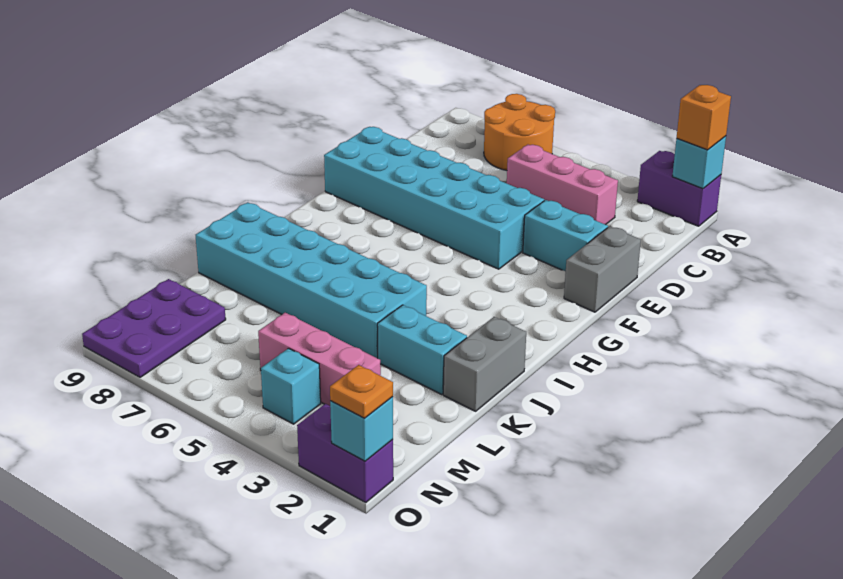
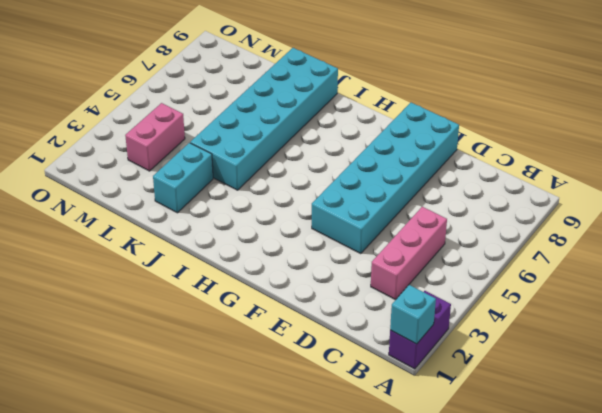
pink brick M3:M4 level 1 -> pink brick M3:M5 level 1
none -> orange round brick A6:B7 level 1
none -> grey brick E1:F1 level 1
none -> cyan brick E2:E3 level 1

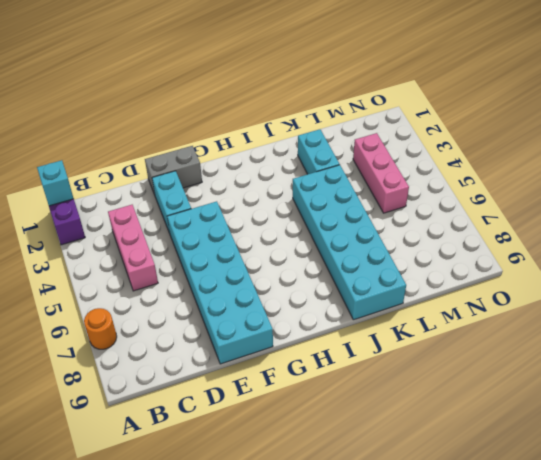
orange round brick A7 level 1 -> orange round brick A6:B7 level 1
none -> grey brick J1:K1 level 1
none -> purple plate M8:O9 level 1
none -> cyan brick N4 level 1

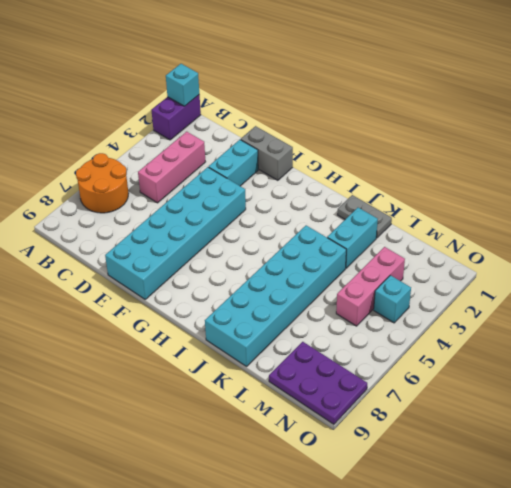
grey plate J1:K1 level 1 -> grey brick J1:K1 level 1
none -> purple brick O1:O2 level 1
none -> cyan brick O1 level 2
none -> orange brick A1 level 3

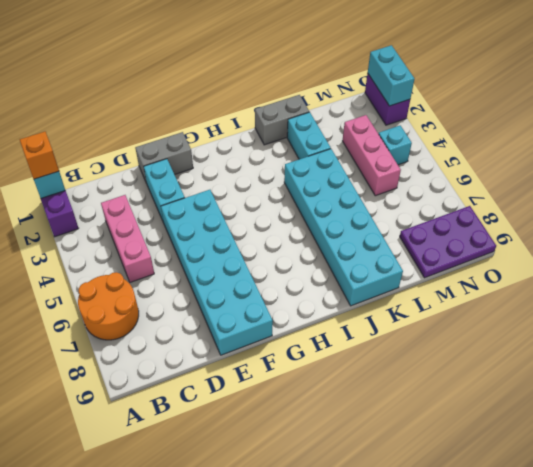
cyan brick O1:O2 level 2 -> cyan brick O1 level 2
none -> orange plate O1 level 3

